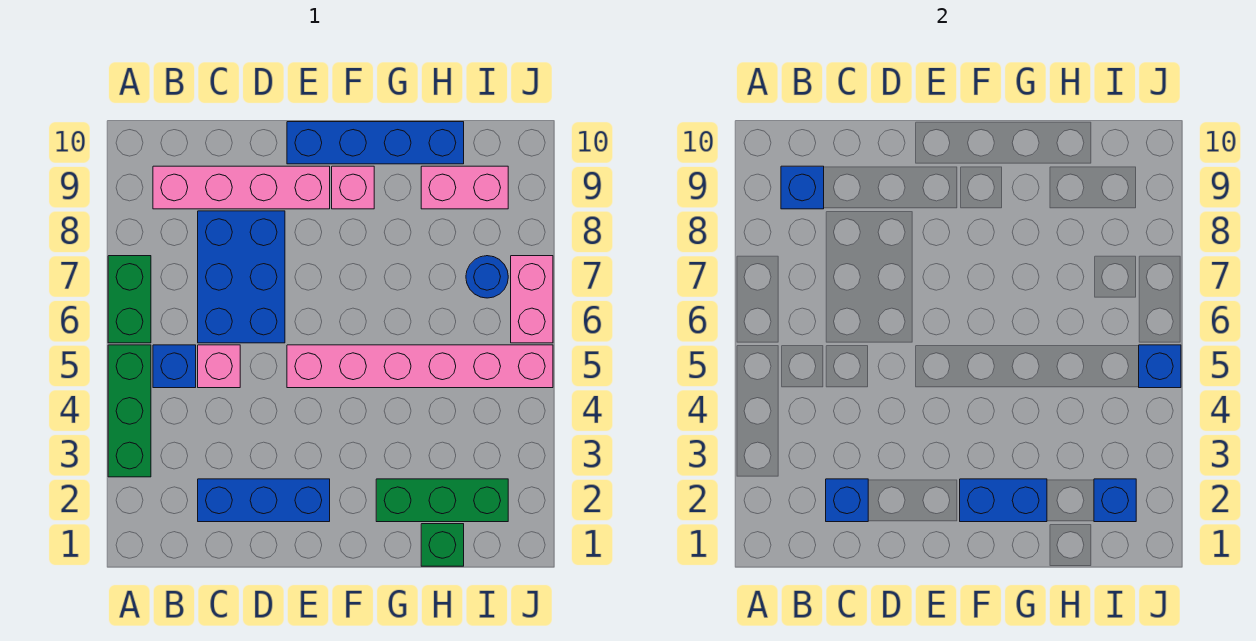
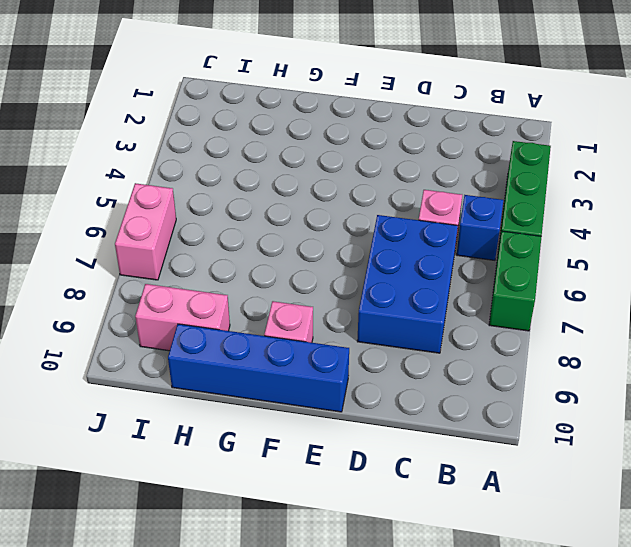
none -> pink brick B9:E9 level 1
none -> blue brick C2:E2 level 1
none -> pink brick E5:J5 level 1

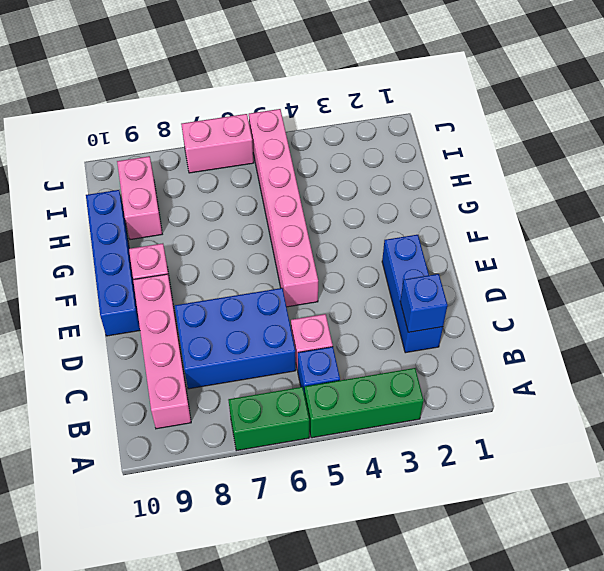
none -> green brick G2:I2 level 1
none -> green brick H1 level 1
none -> blue round brick I7 level 1

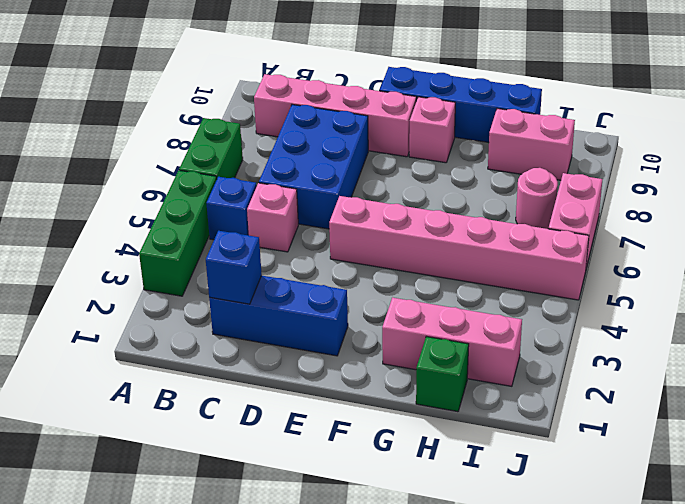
pink brick G2:I2 level 1 -> green brick G2:I2 level 1
pink round brick I7 level 1 -> blue round brick I7 level 1
none -> blue brick B9 level 2
none -> blue brick F2:G2 level 2
none -> blue brick I2 level 2

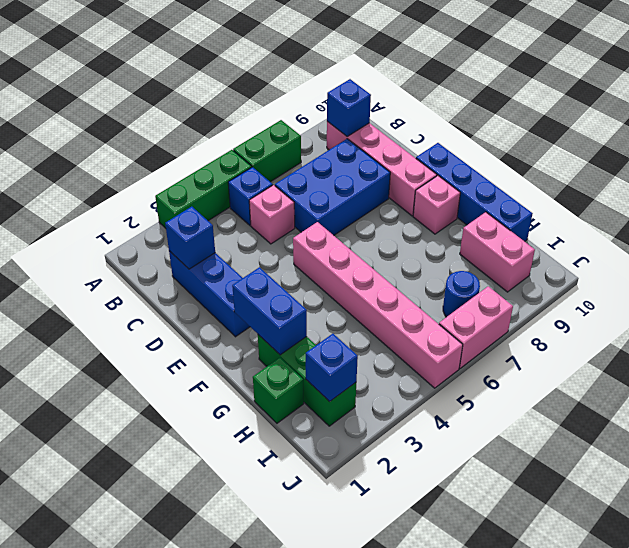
none -> blue brick J5 level 2

